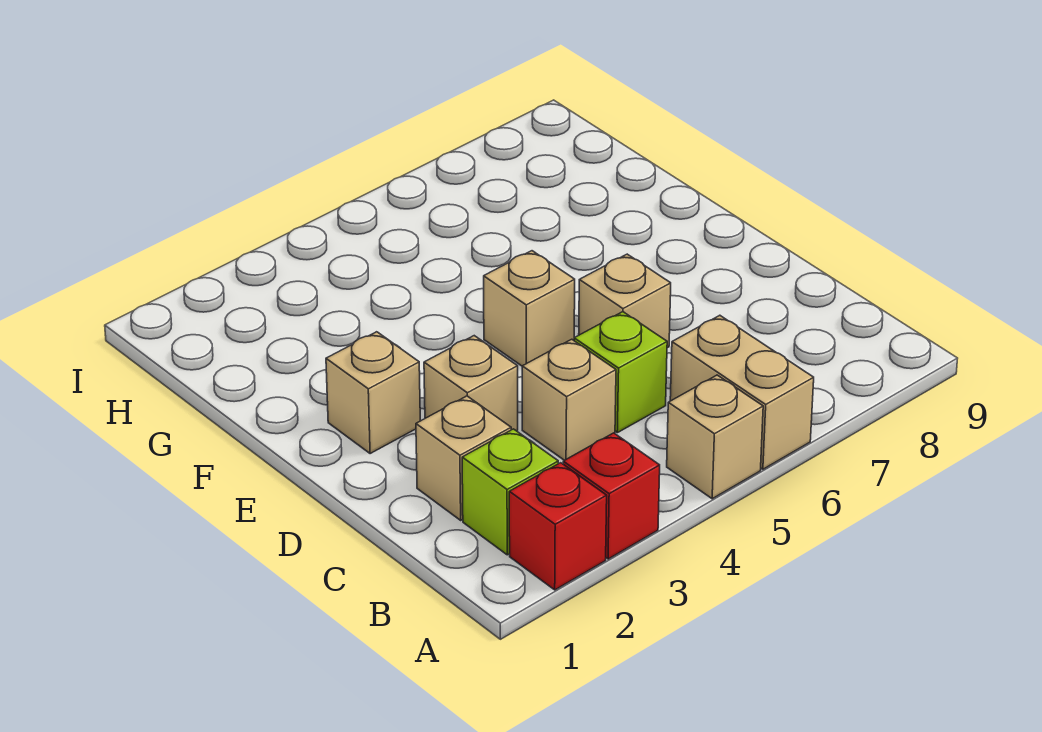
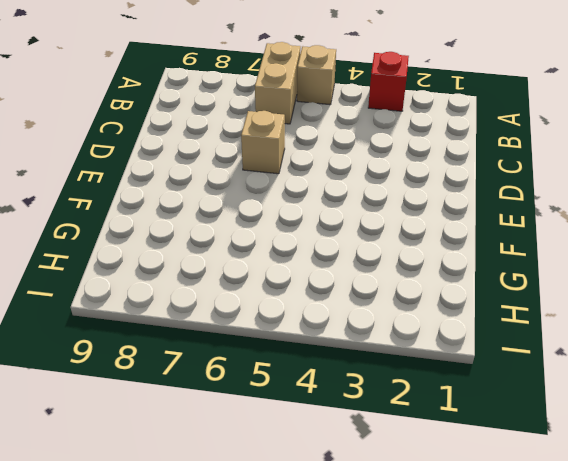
none -> red brick A2 level 1
none -> lime brick B2 level 1
none -> tan brick C2 level 1

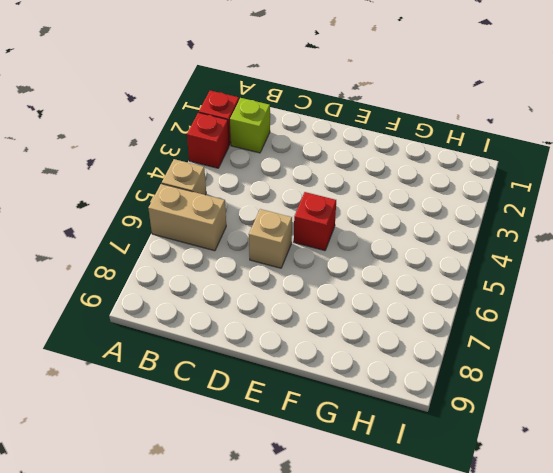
red brick E5 level 1 -> tan brick E5 level 1
none -> tan brick C2 level 1
none -> tan brick C4 level 1
none -> lime brick C5 level 1

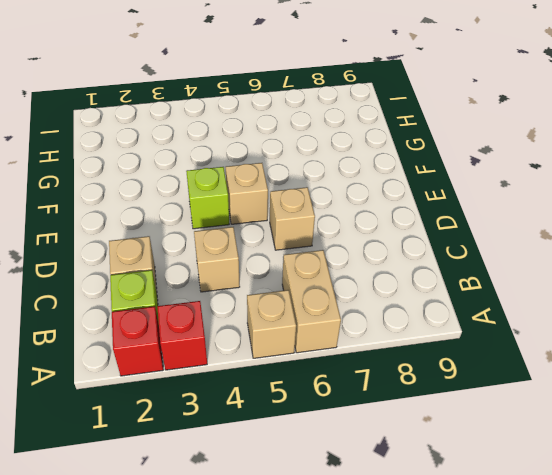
lime brick E4 level 1 -> lime brick C5 level 1
none -> tan brick D3 level 1
none -> tan brick E2 level 1

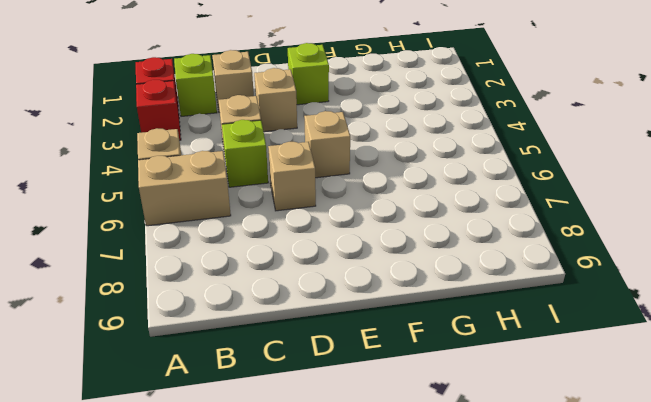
lime brick E2 level 1 -> tan brick E2 level 1

